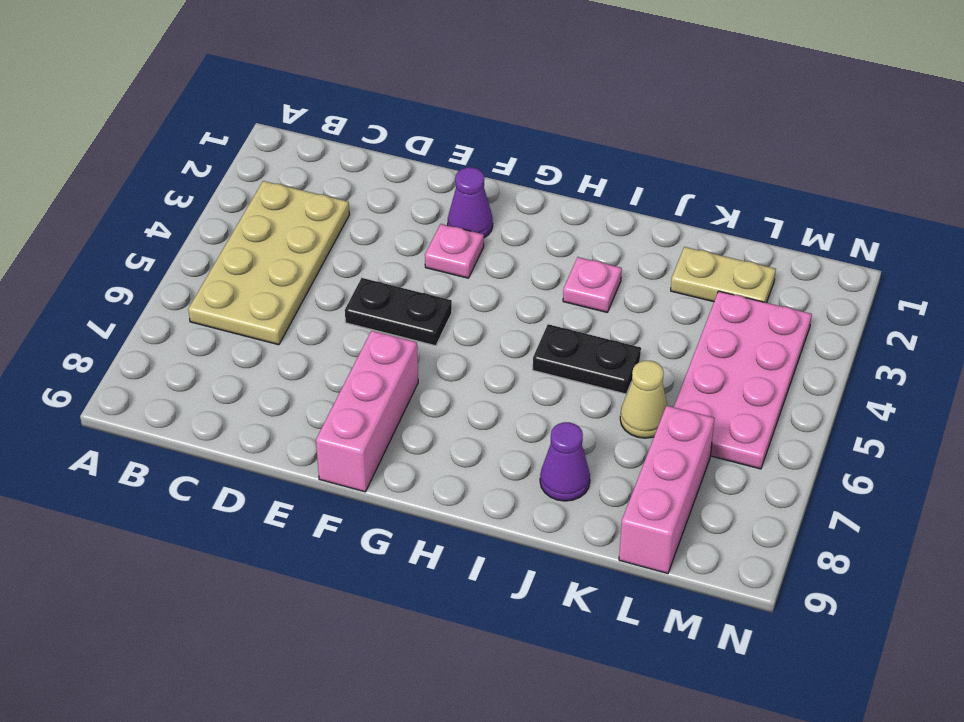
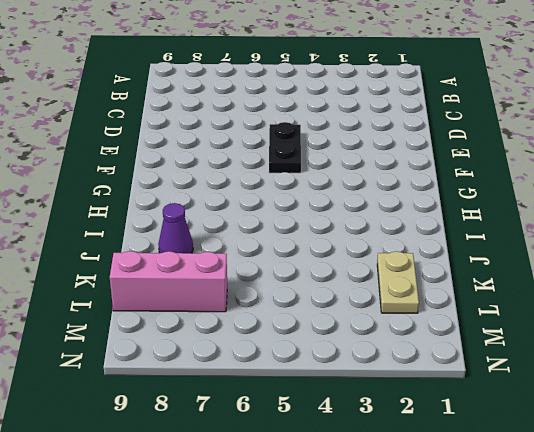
none -> tan plate B3:C6 level 1
none -> purple cone F2 level 1
none -> pink plate F3 level 1

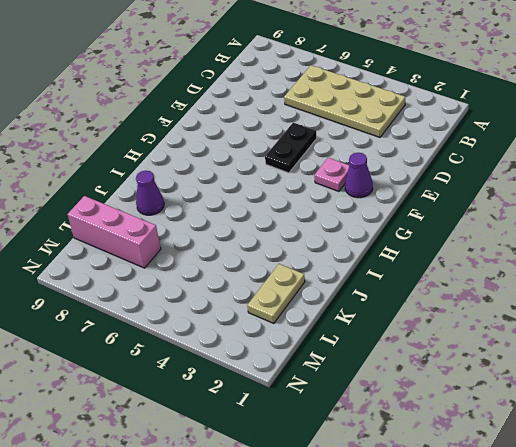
none -> pink brick F7:F9 level 1
none -> pink plate I3 level 1
none -> black plate I5:J5 level 1

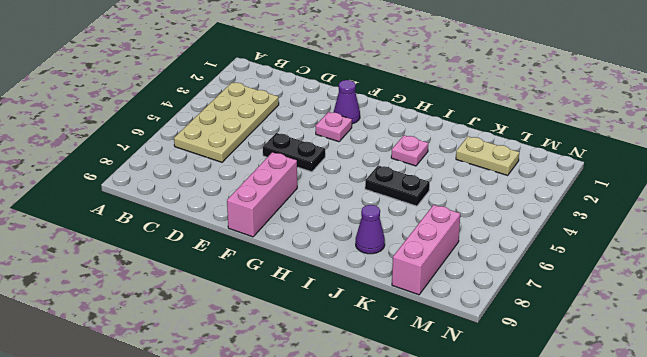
none -> tan cone K6 level 1
none -> pink plate L3:M6 level 1

